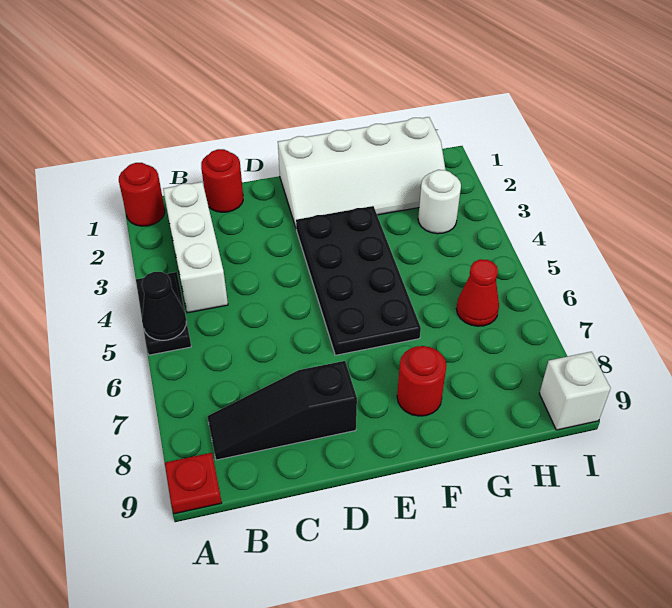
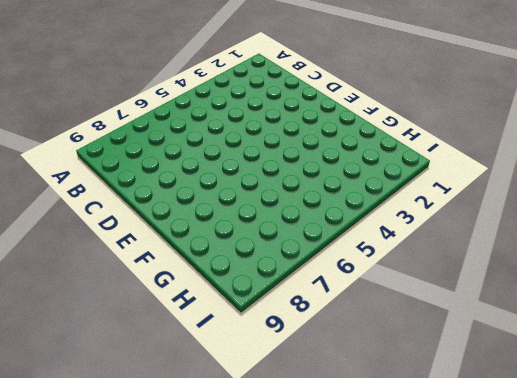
none -> red round brick A1 level 1
none -> black plate A4:A5 level 1
none -> red plate A9 level 1

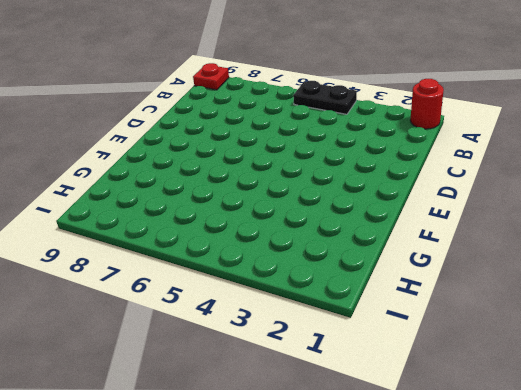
none -> white brick B2:B4 level 1
none -> black slope B8:D8 level 1 top D
none -> red round brick C1 level 1

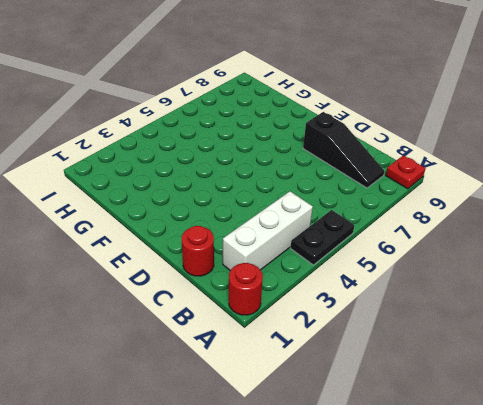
none -> white slope E1:H2 level 1 top 1
none -> black plate E3:F6 level 1
none -> red round brick F8 level 1

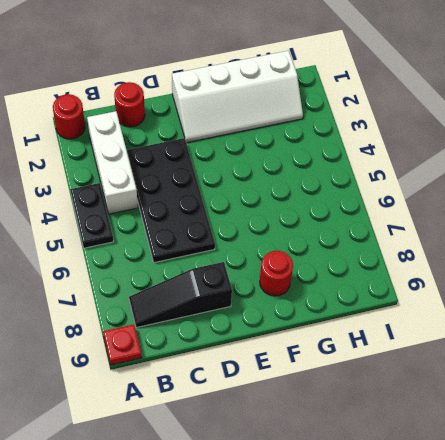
black plate C3:D6 level 1 -> black plate E3:F6 level 1
none -> white round brick H3 level 1
none -> red cone H6 level 1
none -> white brick I9 level 1

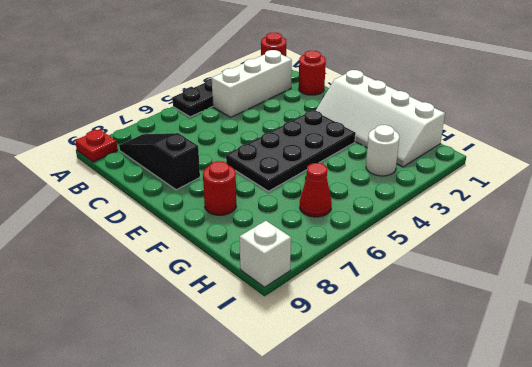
none -> black cone A5 level 2

